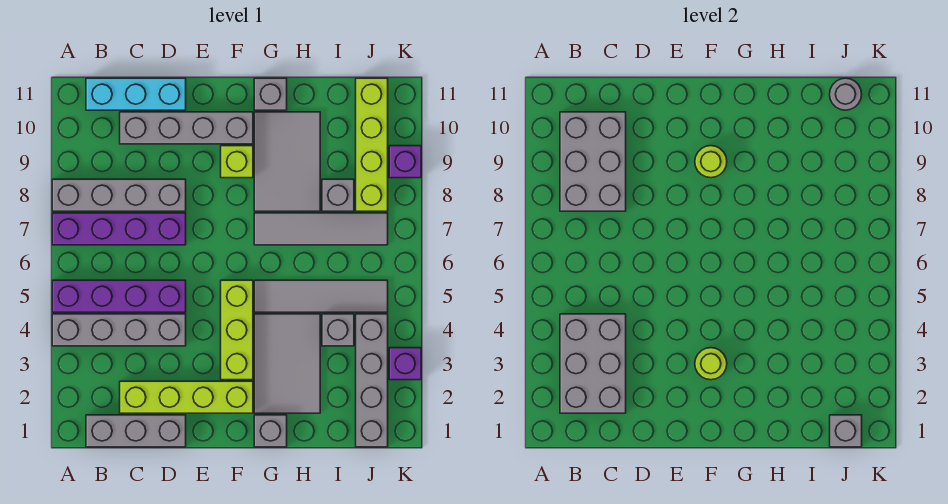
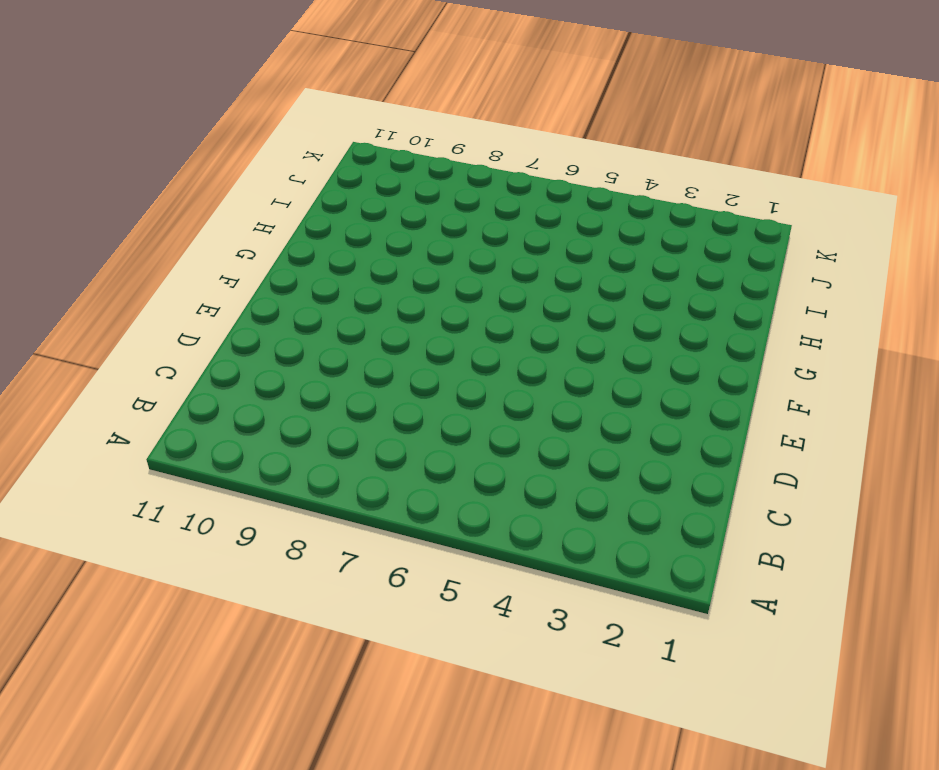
none -> grey brick A4:D4 level 1
none -> purple brick A5:D5 level 1
none -> purple brick A7:D7 level 1

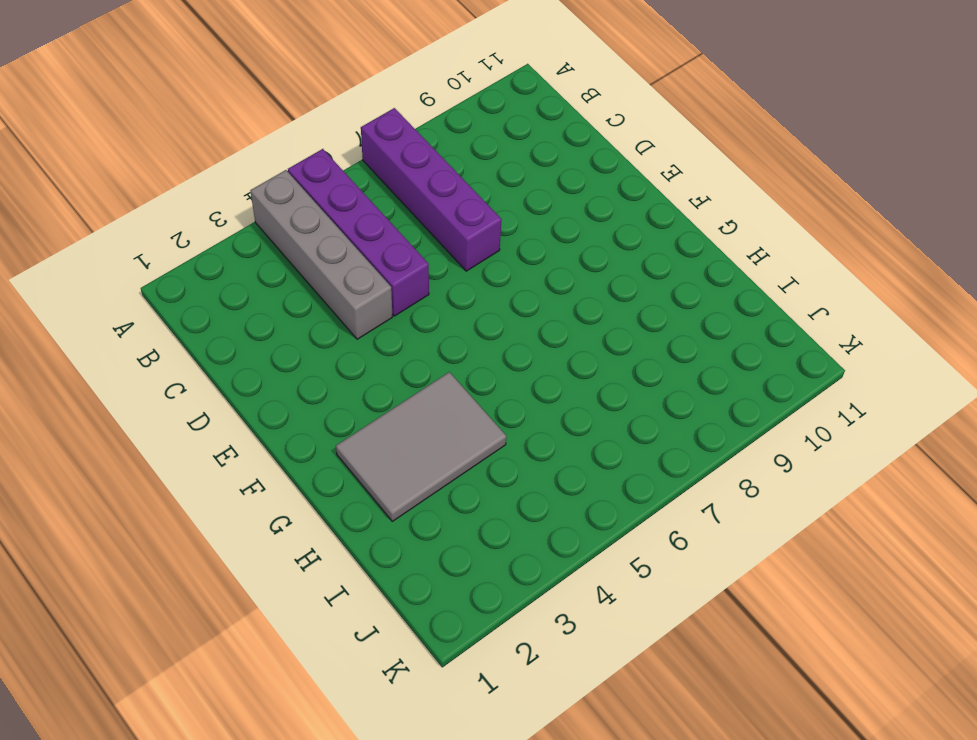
none -> grey brick A8:D8 level 1
none -> grey brick B1:D1 level 1
none -> cyan brick B11:D11 level 1

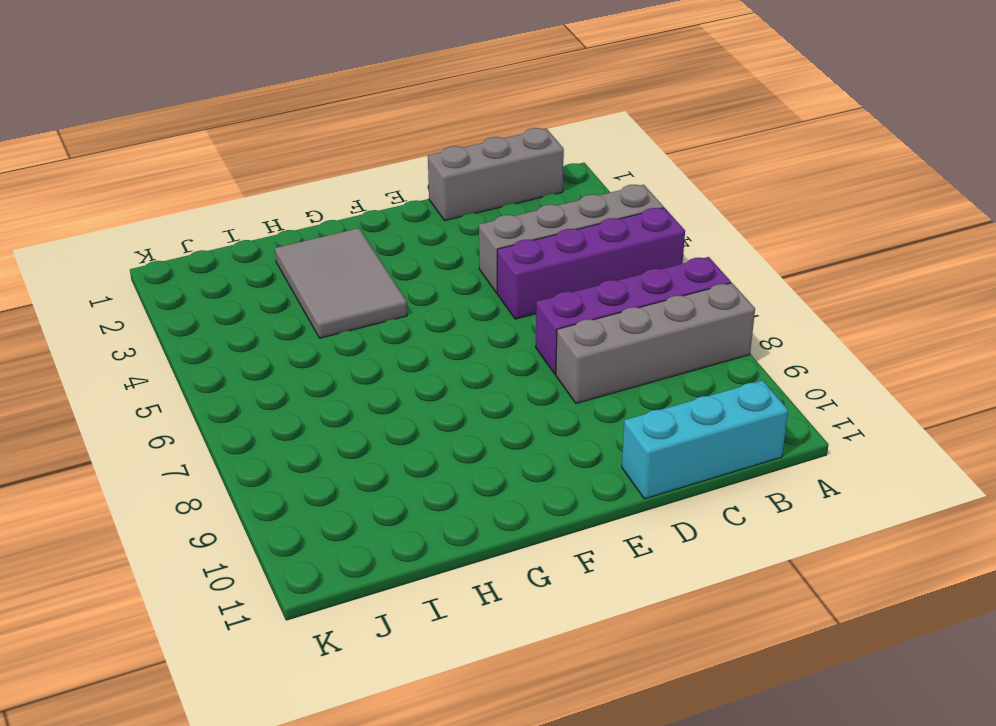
none -> lime brick C2:F2 level 1
none -> grey brick C10:F10 level 1
none -> lime brick F3:F5 level 1

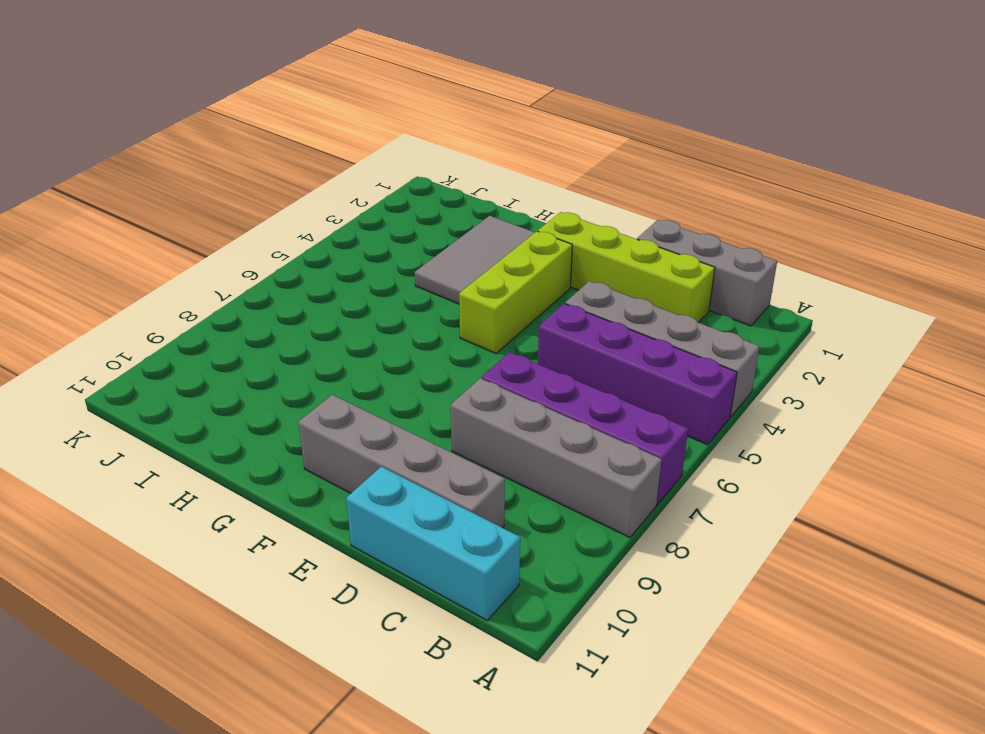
none -> lime brick F9 level 1
none -> grey brick G1 level 1
none -> grey tile G5:J5 level 1

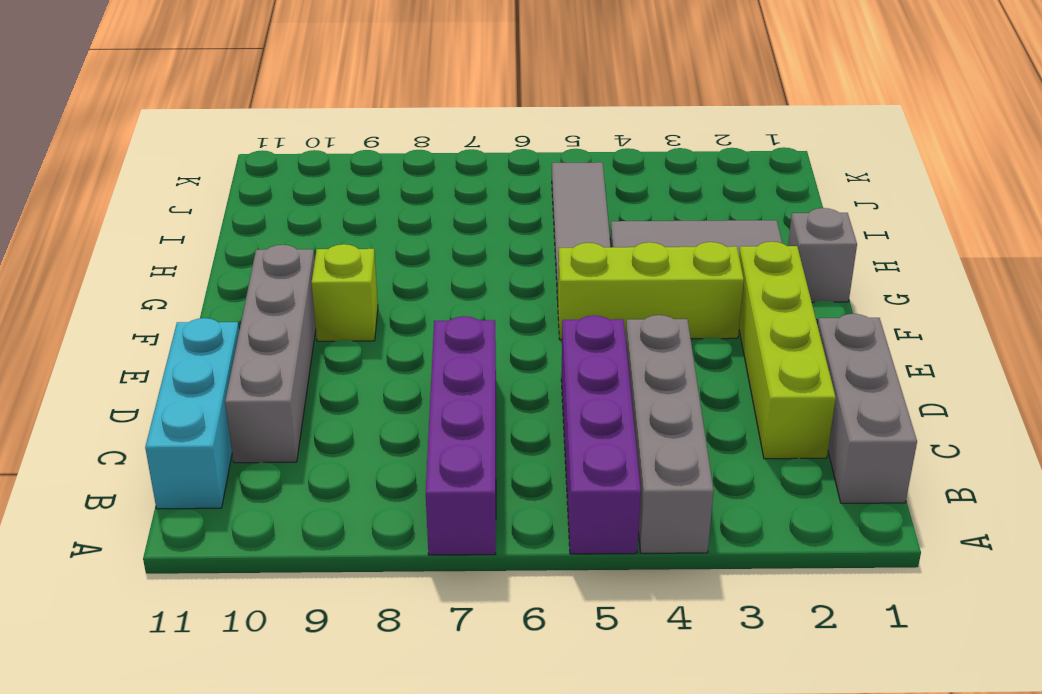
none -> grey brick A8:D8 level 1
none -> grey tile G7:J7 level 1
none -> grey tile G8:H10 level 1

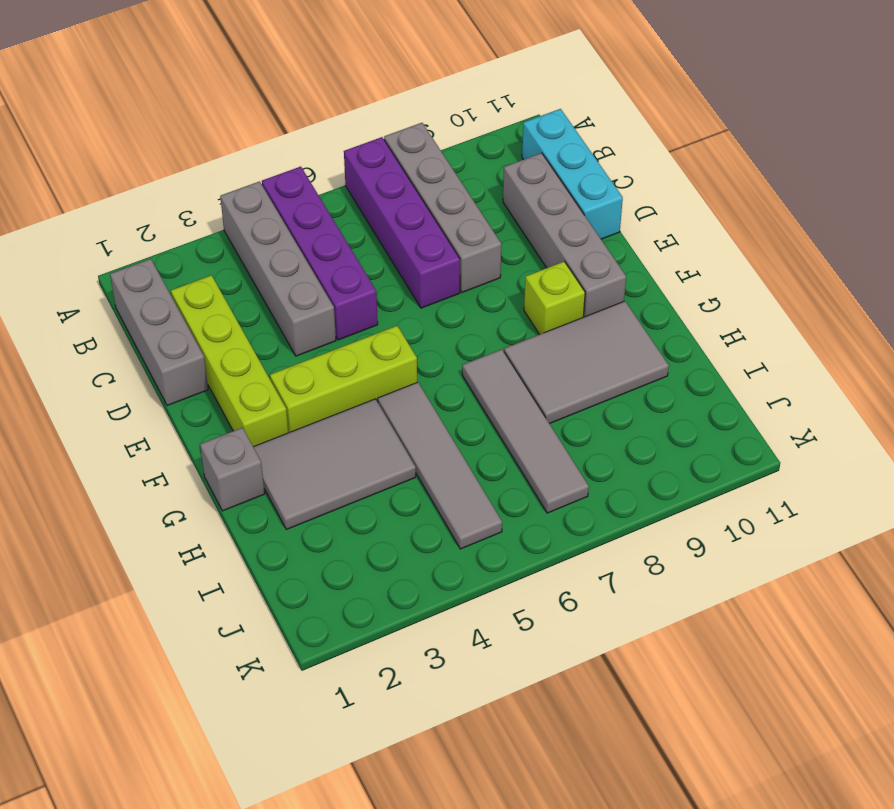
none -> grey brick G11 level 1
none -> grey brick I4 level 1
none -> grey brick I8 level 1

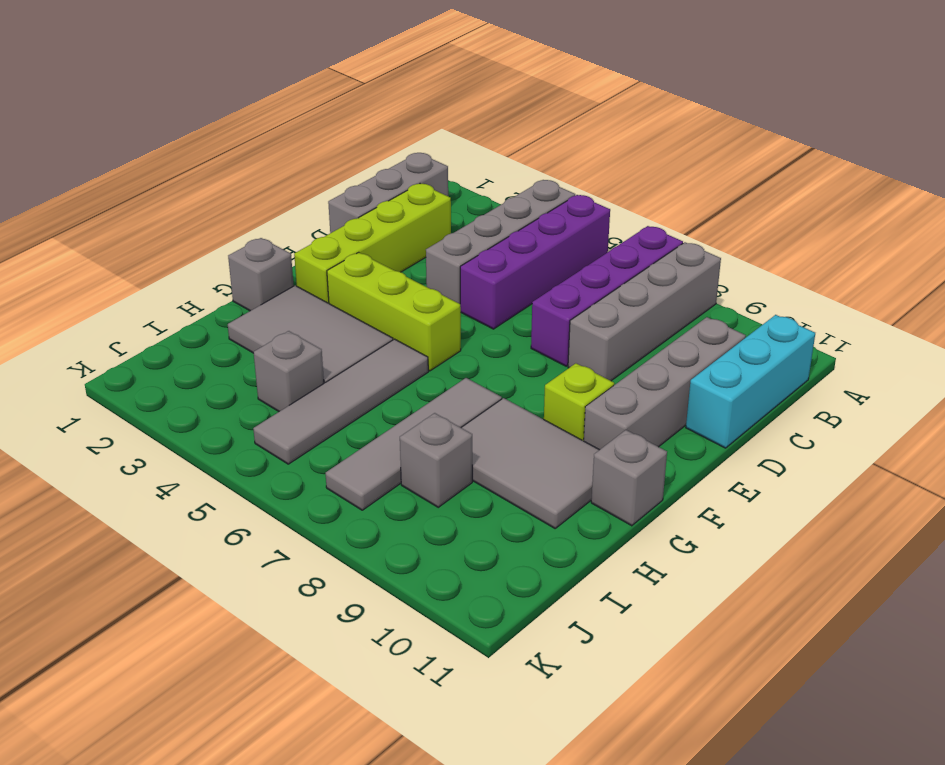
none -> grey brick J1:J4 level 1
none -> lime brick J8:J11 level 1
none -> purple brick K3 level 1

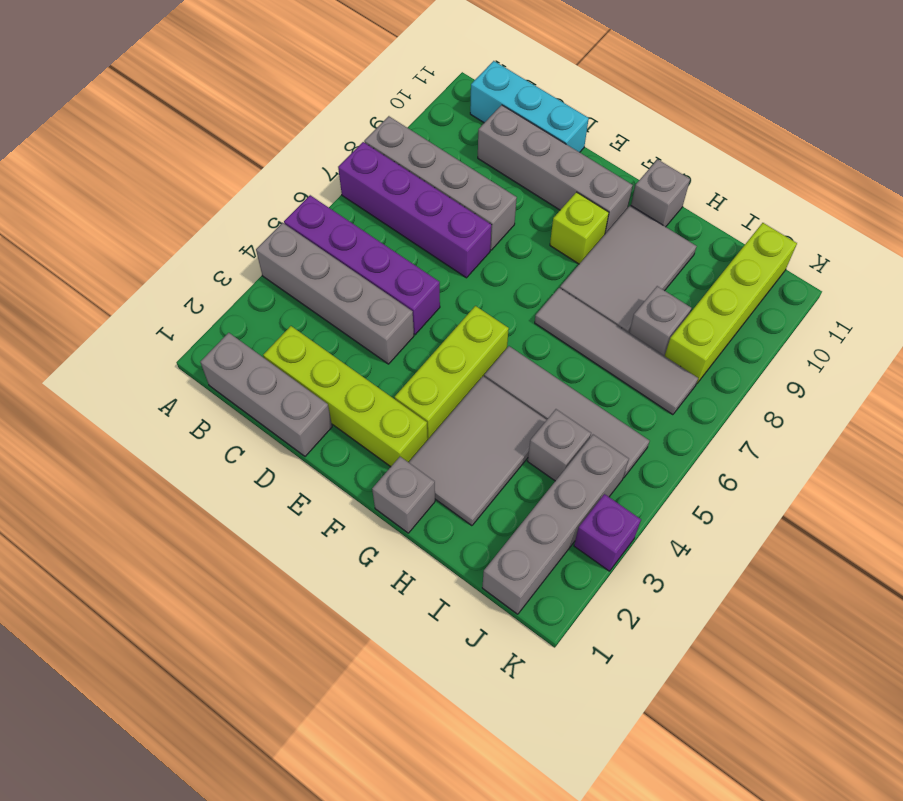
none -> purple brick K9 level 1
none -> grey brick B2:C4 level 2
none -> grey brick B8:C10 level 2

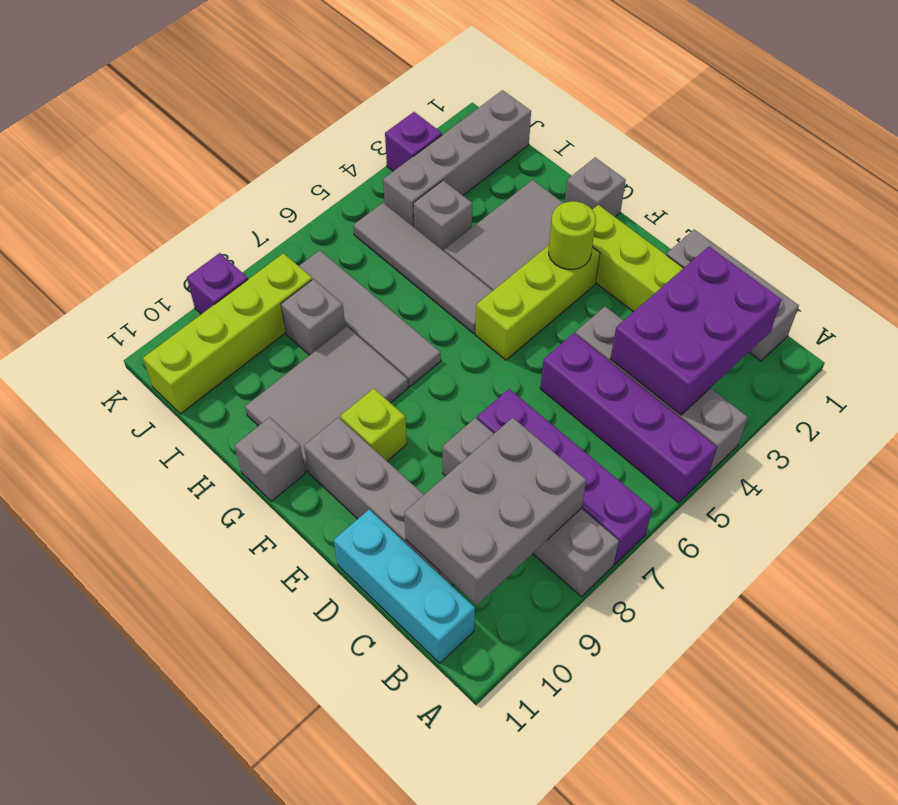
purple brick B2:C4 level 2 -> grey brick B2:C4 level 2
none -> lime round brick F9 level 2
none -> grey brick J1 level 2
none -> grey round brick J11 level 2

